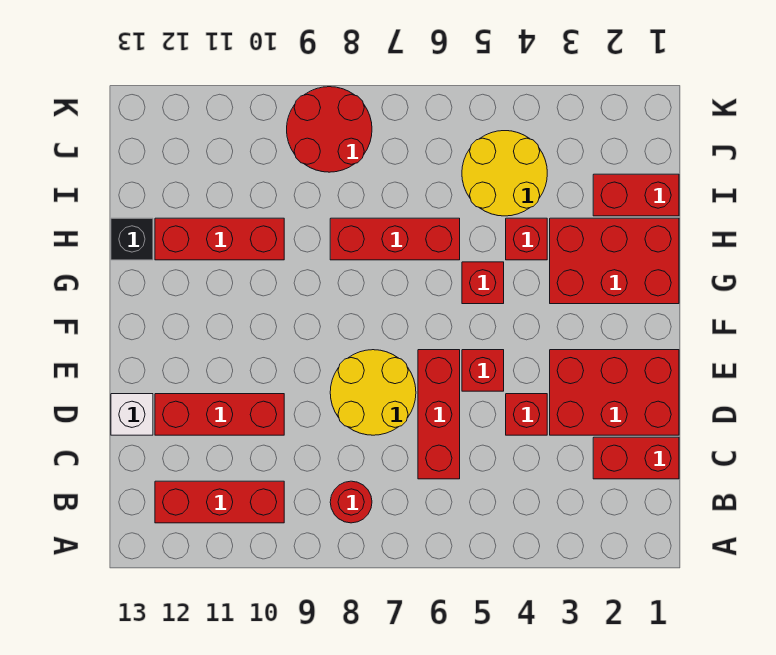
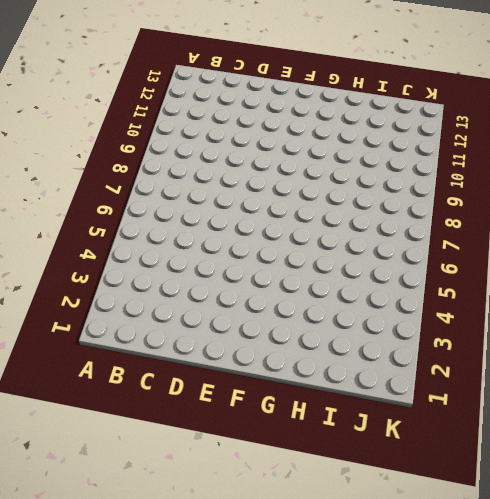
none -> red round brick B8 level 1
none -> red brick B10:B12 level 1
none -> red brick C1:C2 level 1

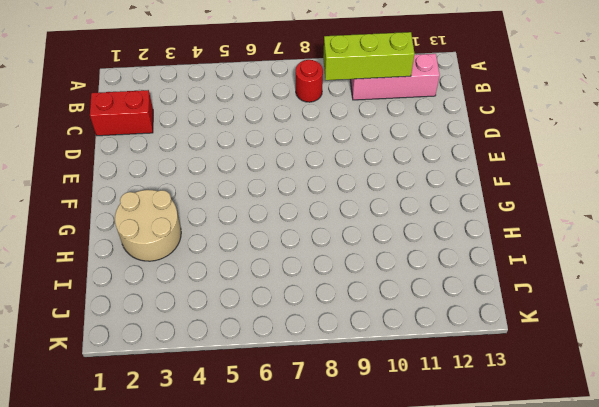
lime brick B9:B11 level 2 -> none
pink brick B10:B12 level 1 -> red brick B10:B12 level 1
tan round brick G2:H3 level 1 -> red brick G1:H3 level 1
none -> red brick C6:E6 level 1
none -> red brick D1:E3 level 1
none -> red brick D4 level 1

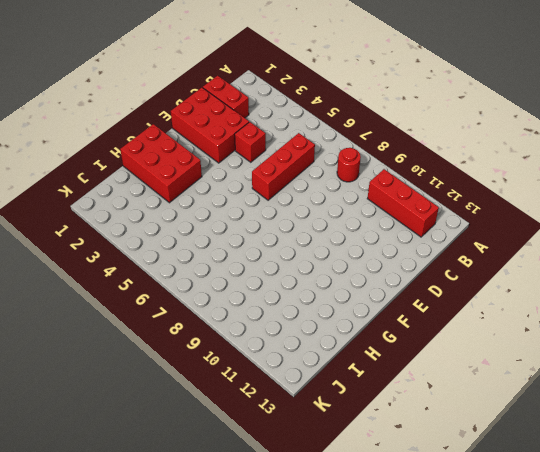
none -> yellow round brick D7:E8 level 1
none -> red brick D10:D12 level 1
none -> white brick D13 level 1

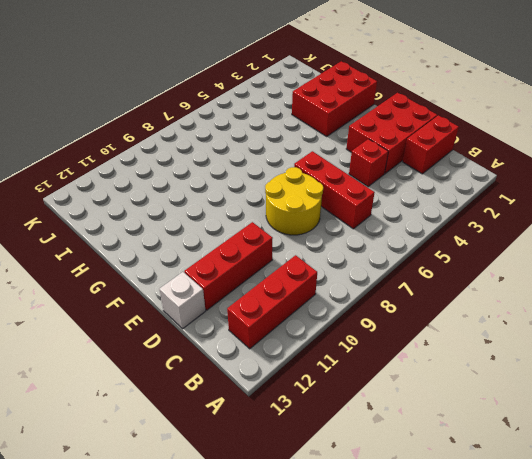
none -> red round brick B8 level 1
none -> red brick E5 level 1
none -> red brick G5 level 1

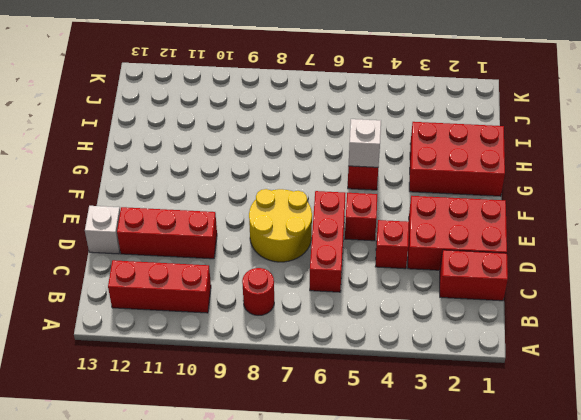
white brick G5 level 2 -> none
none -> red brick H4 level 1
none -> red brick H6:H8 level 1
none -> red brick H10:H12 level 1

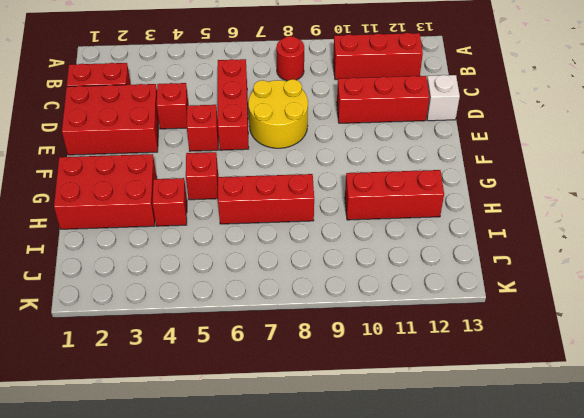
none -> black brick H13 level 1
none -> red brick I1:I2 level 1
none -> yellow round brick I4:J5 level 1

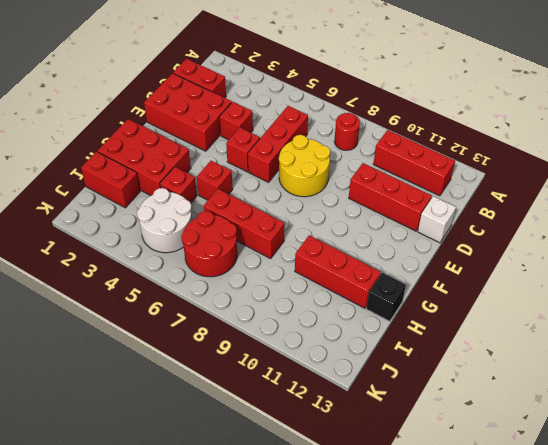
white round brick I4:J5 level 1 -> yellow round brick I4:J5 level 1
red round brick I6:J7 level 1 -> red round brick J8:K9 level 1

